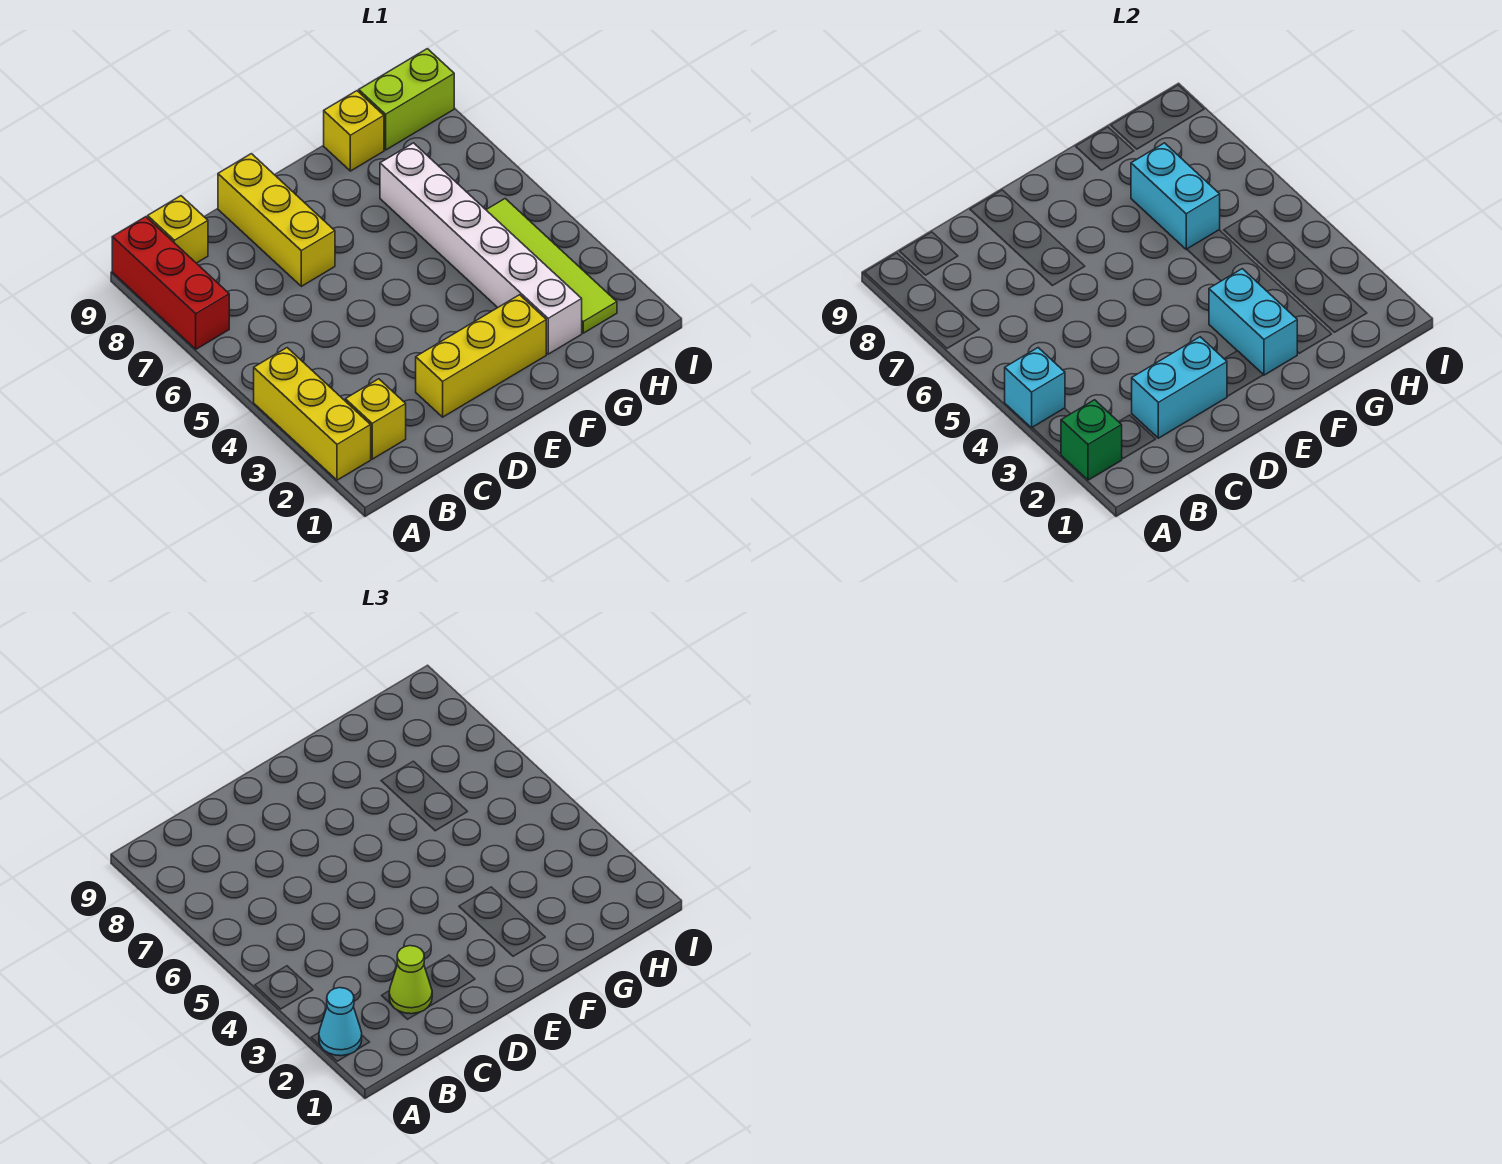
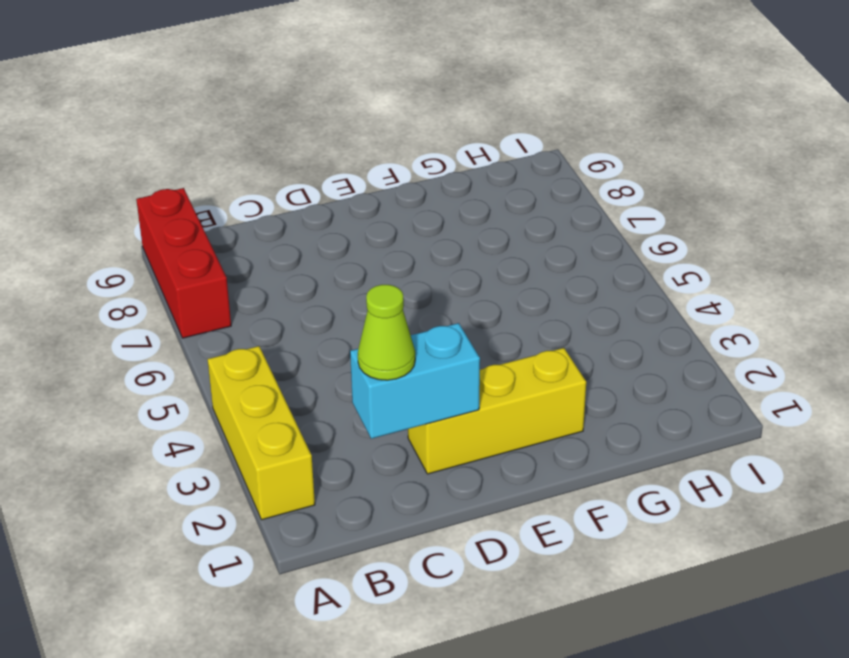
none -> yellow brick B2 level 1
none -> yellow brick B9 level 1
none -> yellow brick D7:D9 level 1

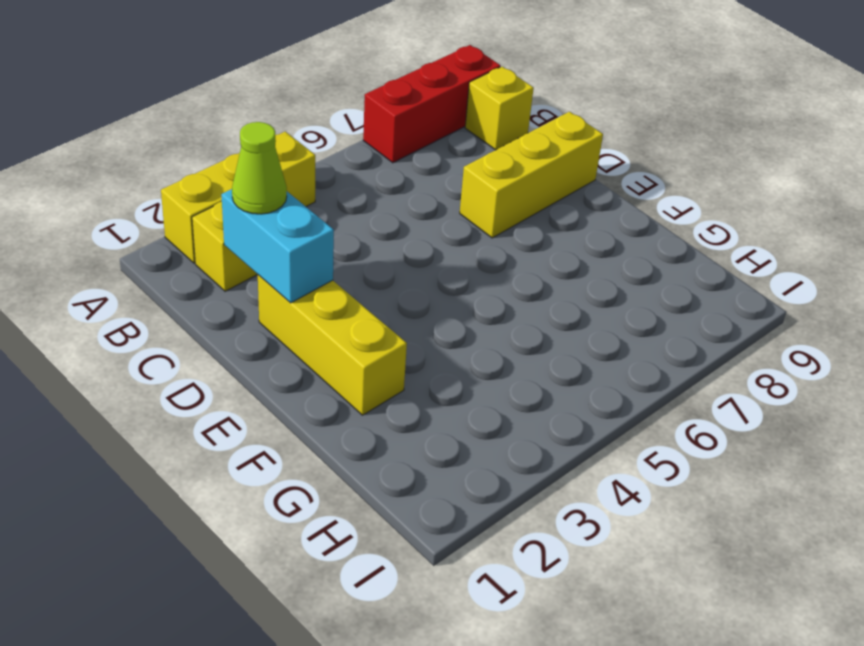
none -> white brick G2:G7 level 1
none -> yellow brick G9 level 1
none -> lime tile H2:H5 level 1

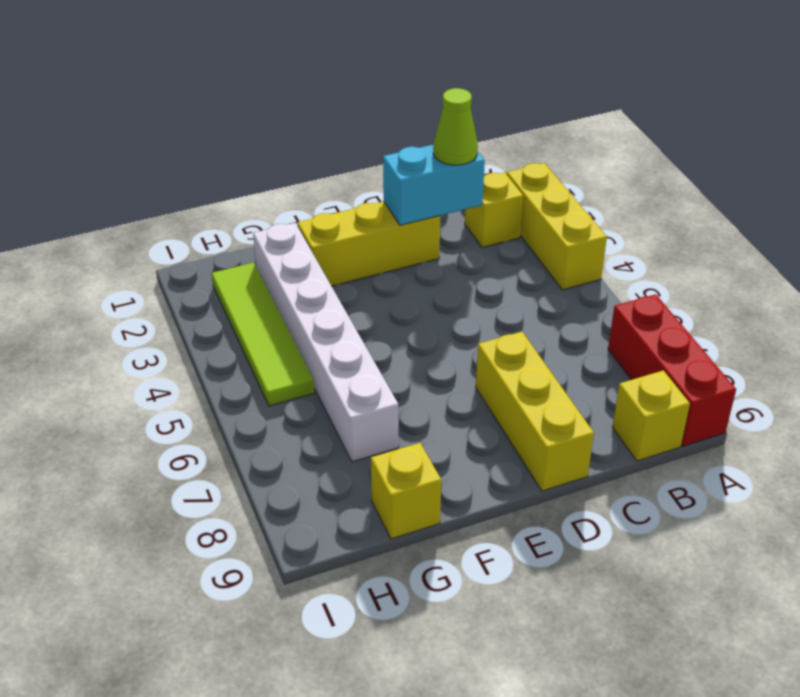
none -> lime brick H9:I9 level 1
none -> green brick A2 level 2
none -> cyan brick A4 level 2

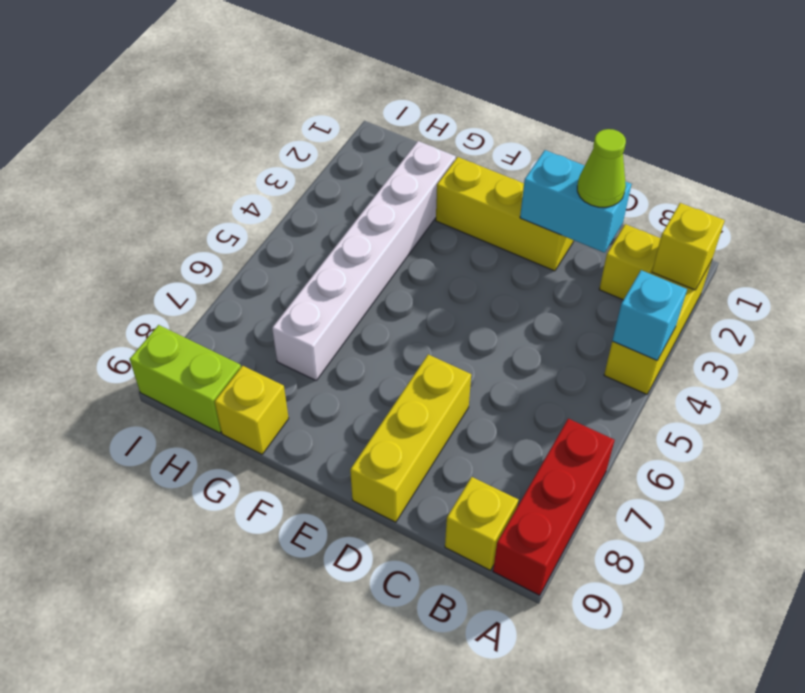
yellow brick A2 level 2 -> green brick A2 level 2
none -> lime tile H2:H5 level 1
none -> cyan brick F2:F3 level 2
none -> cyan brick G6:G7 level 2

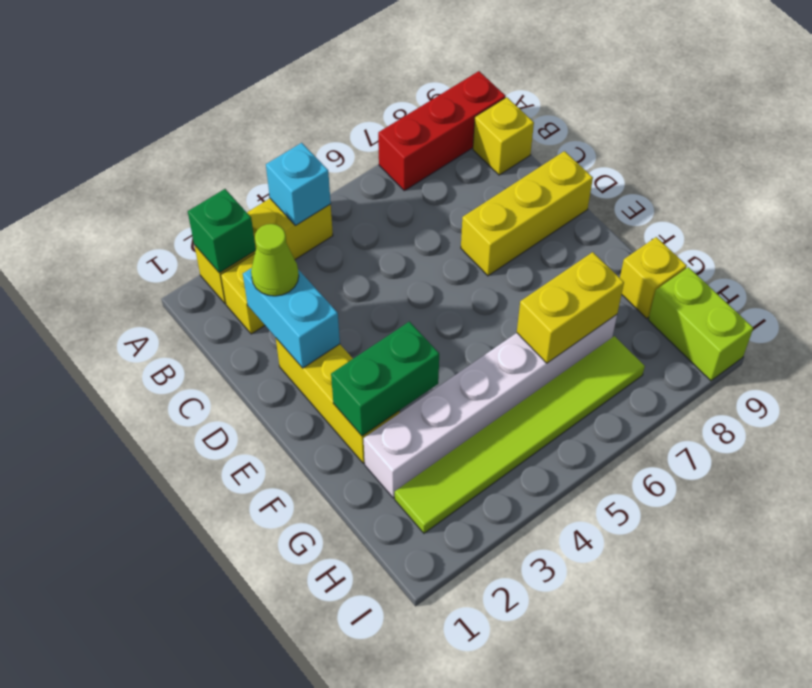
green brick F2:F3 level 2 -> cyan brick F2:F3 level 2
yellow brick G6:G7 level 2 -> cyan brick G6:G7 level 2
lime tile H2:H7 level 1 -> lime tile H2:H5 level 1
none -> cyan cone A2 level 3

